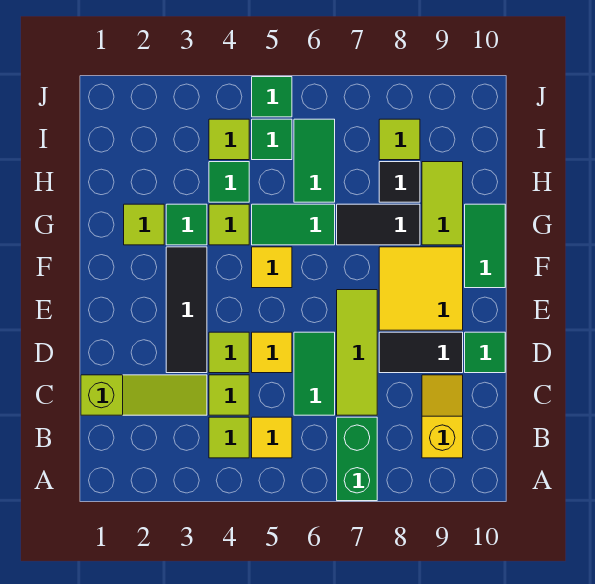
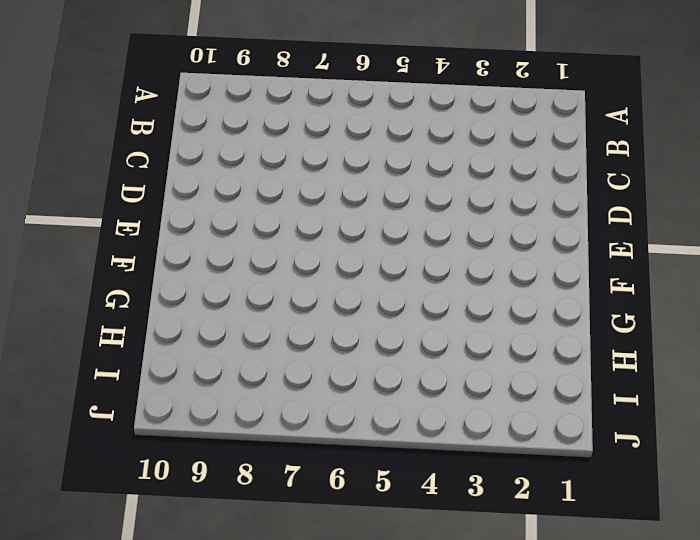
none -> green brick A7:B7 level 1
none -> lime tile B4 level 1
none -> yellow tile B5 level 1

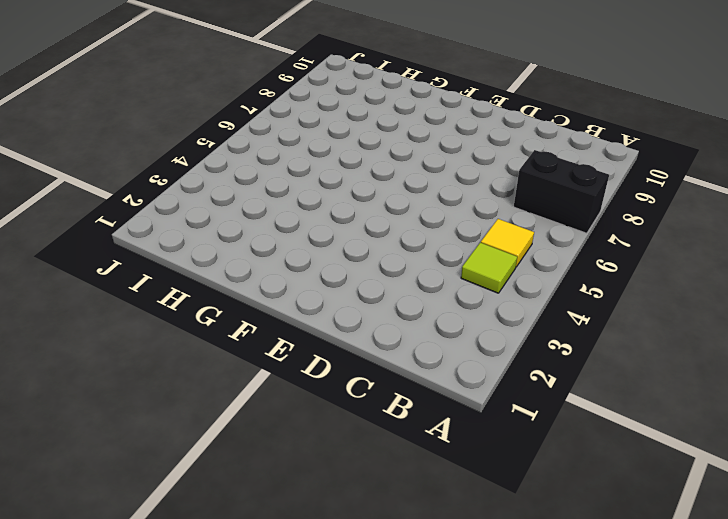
black brick A7:B7 level 1 -> green brick A7:B7 level 1
none -> yellow slope B9:C9 level 1 top B
none -> lime slope C1:C3 level 1 top 1
none -> lime tile C4 level 1

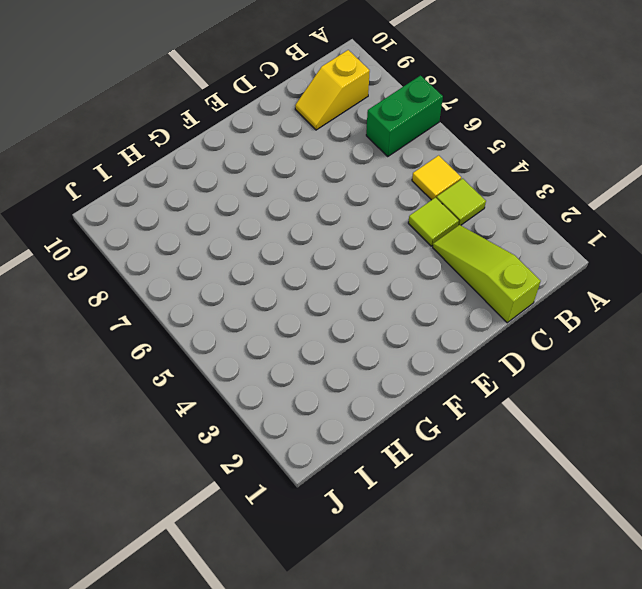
none -> green tile C6:D6 level 1
none -> lime tile C7:E7 level 1
none -> black tile D3:F3 level 1

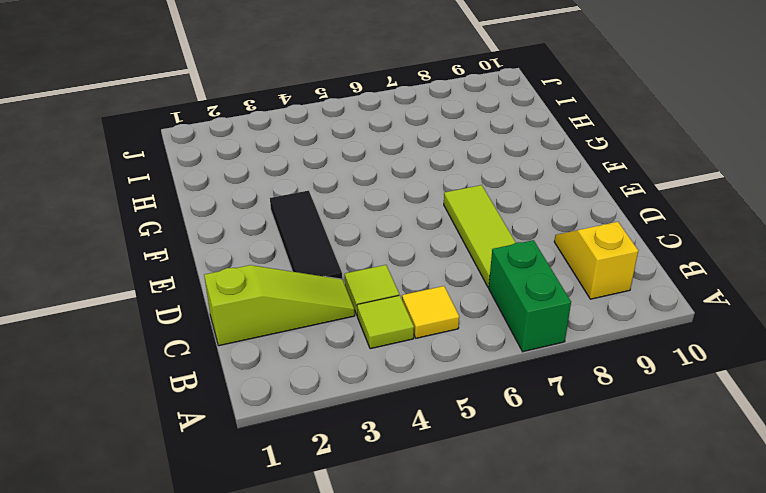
none -> green tile C6:D6 level 1
none -> lime tile D4 level 1
none -> yellow tile D5 level 1

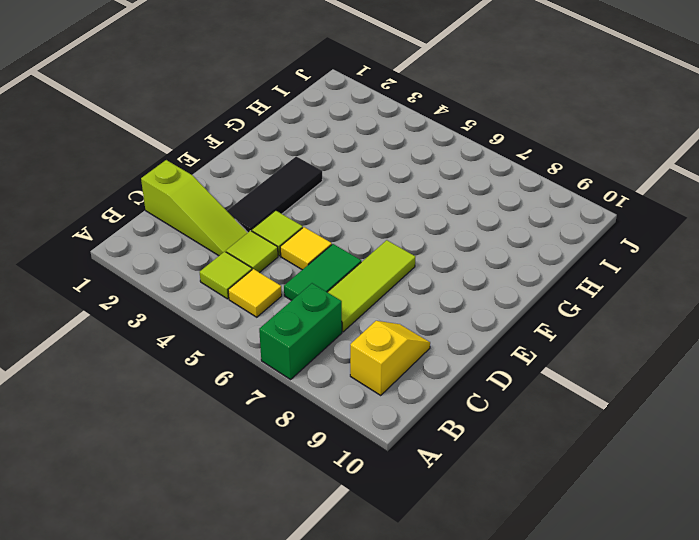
none -> black tile D8:D9 level 1
none -> green tile D10 level 1
none -> yellow tile E8:F9 level 1

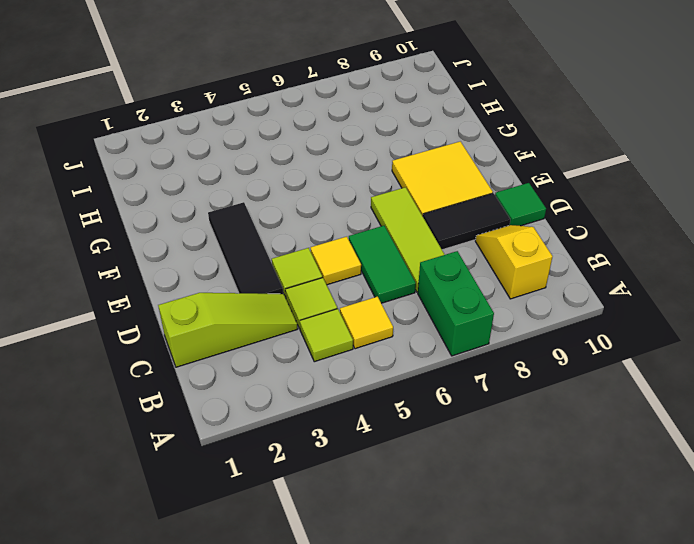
none -> yellow tile F5 level 1
none -> green tile F10:G10 level 1
none -> lime tile G2 level 1

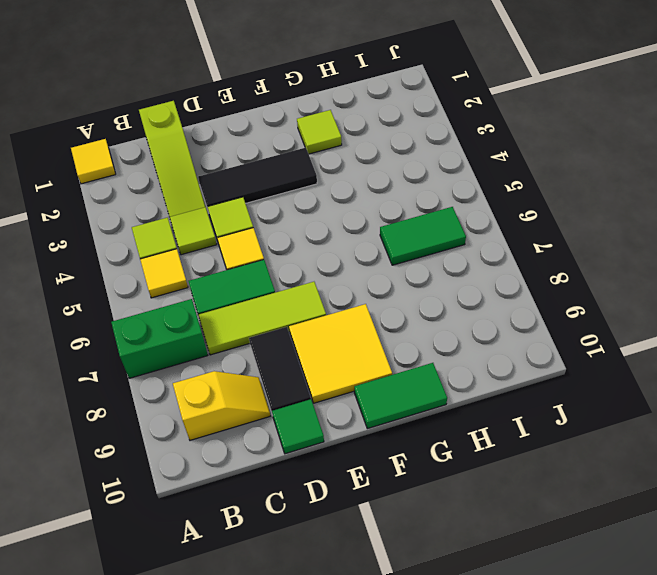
yellow tile A1 level 1 -> yellow tile F5 level 1
none -> green tile G3 level 1
none -> lime tile G4 level 1
none -> green tile G5:G6 level 1

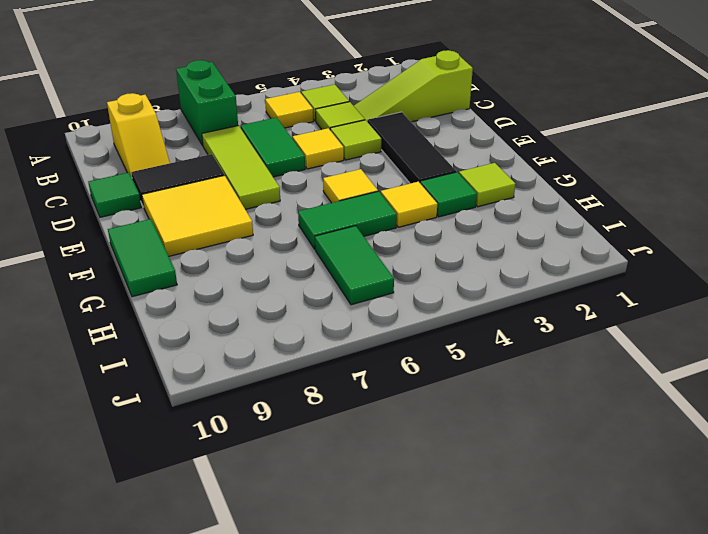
yellow tile G4 level 1 -> lime tile G4 level 1
none -> black tile G7:G8 level 1
none -> lime tile G9:H9 level 1
none -> green tile H4 level 1

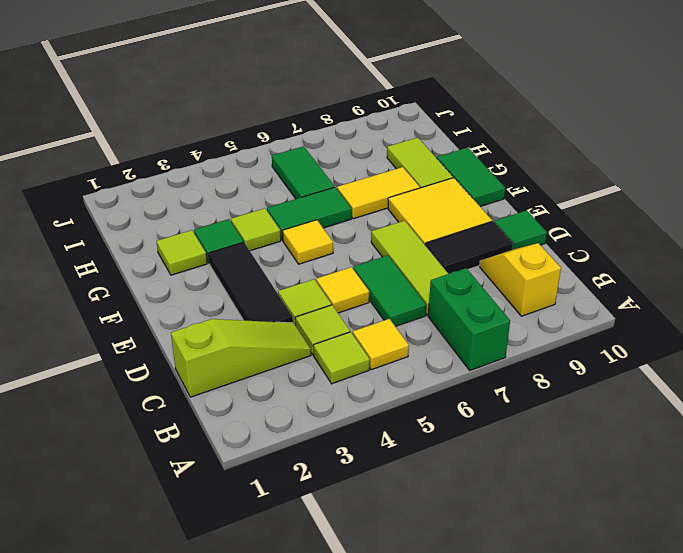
yellow tile G7:G8 level 1 -> black tile G7:G8 level 1
none -> green tile H4 level 1
none -> black tile H8 level 1
none -> lime tile I4 level 1

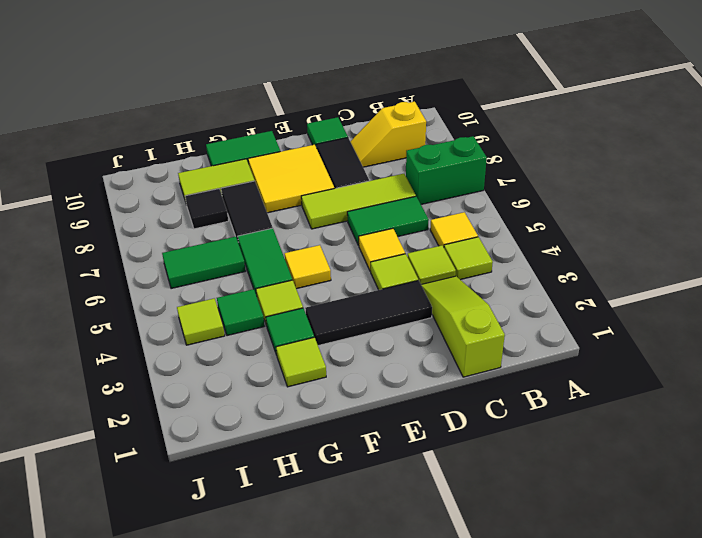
none -> green tile I5 level 1
none -> lime tile I8 level 1
none -> green tile J5 level 1

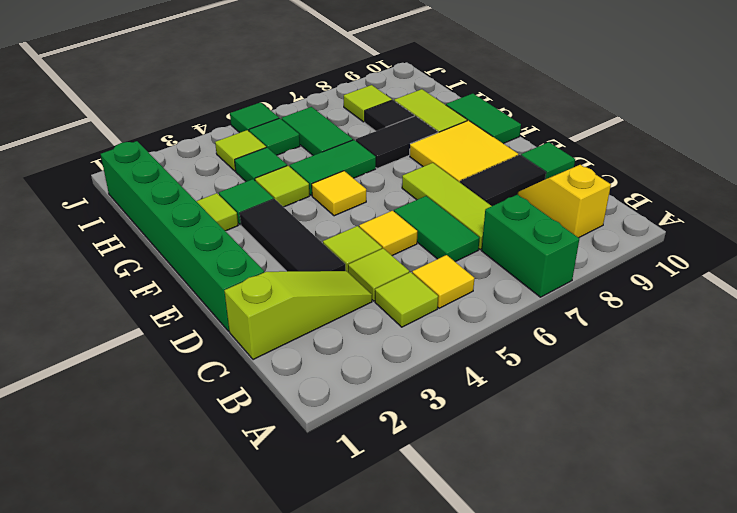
green brick D1:I1 level 1 -> none

